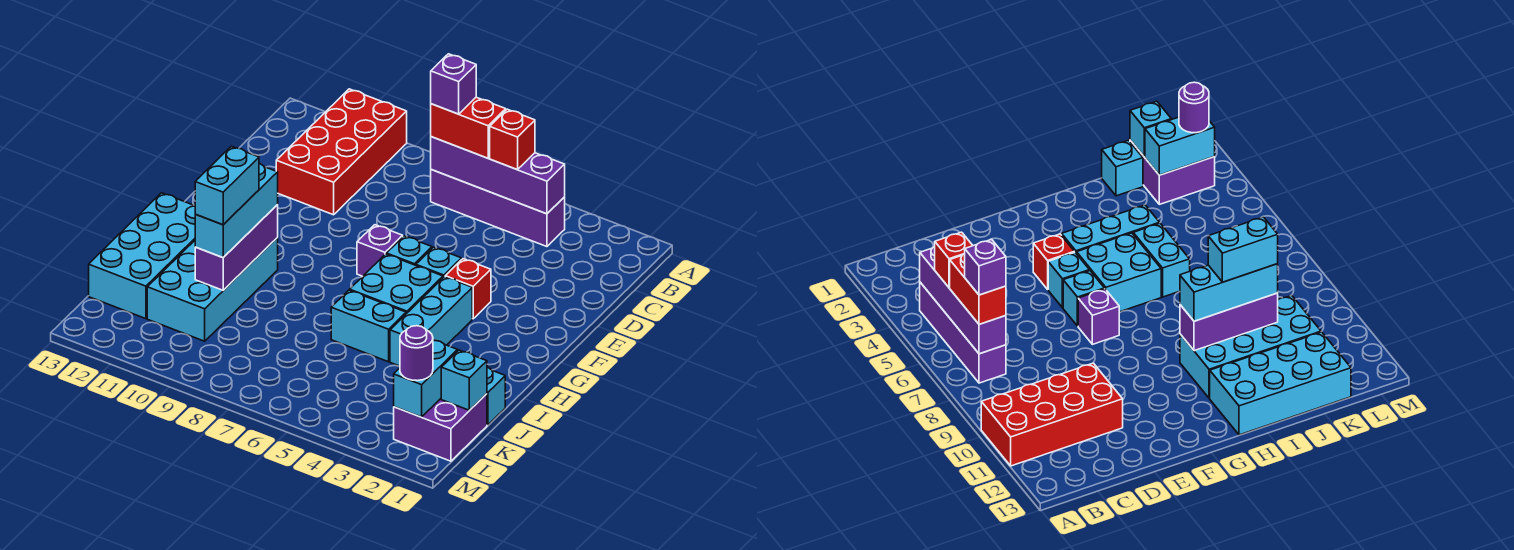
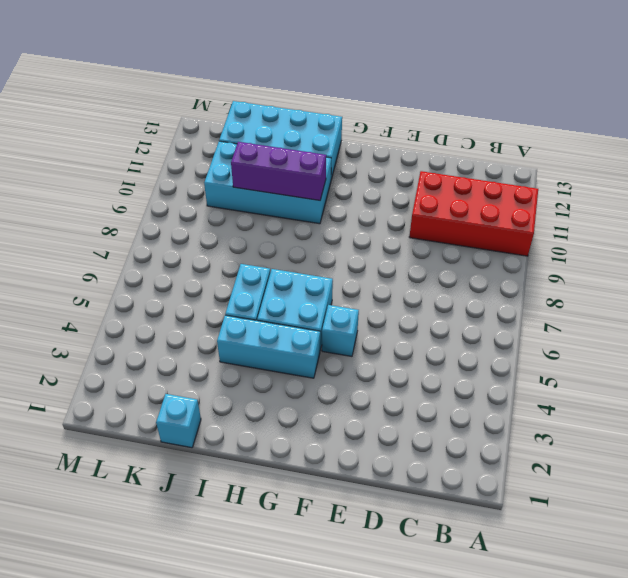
none -> purple brick B4:B7 level 1
none -> red brick F4 level 1
none -> cyan brick F6 level 1

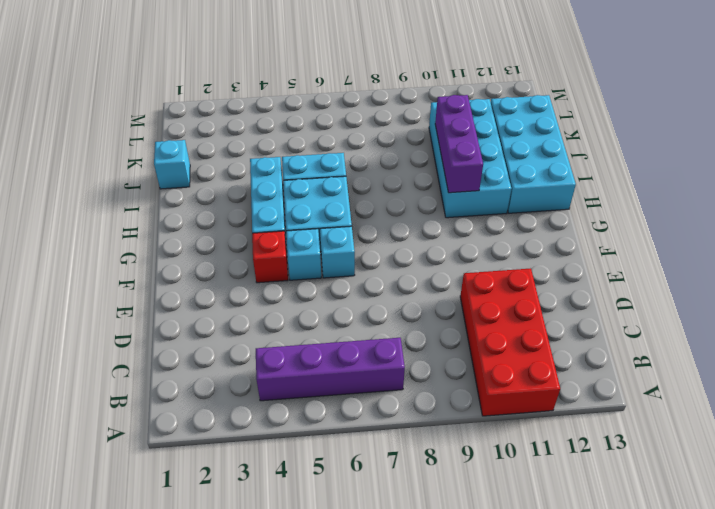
none -> purple brick F7 level 1
none -> purple brick K1:L2 level 1
none -> purple brick B4:B7 level 2

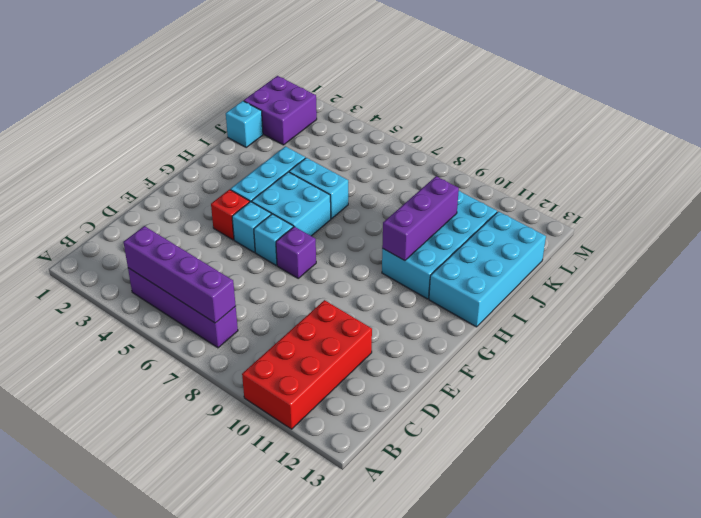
none -> cyan brick K1 level 2
none -> cyan brick K2:L2 level 2
none -> red brick B5 level 3

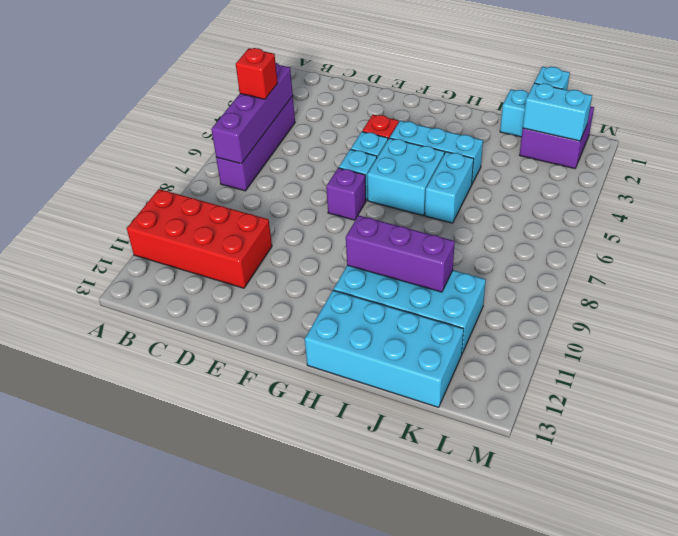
none -> red brick B6:B7 level 3
none -> cyan brick H10:J10 level 3
none -> purple round brick L2 level 3

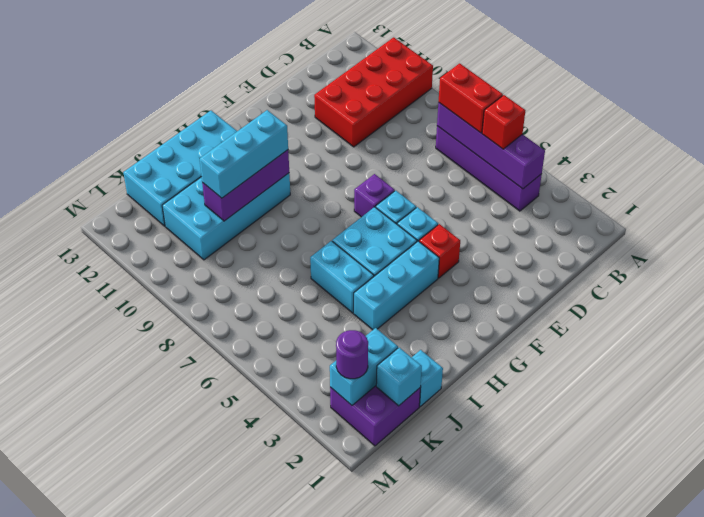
none -> purple brick B7 level 4
none -> cyan brick I10:J10 level 4

